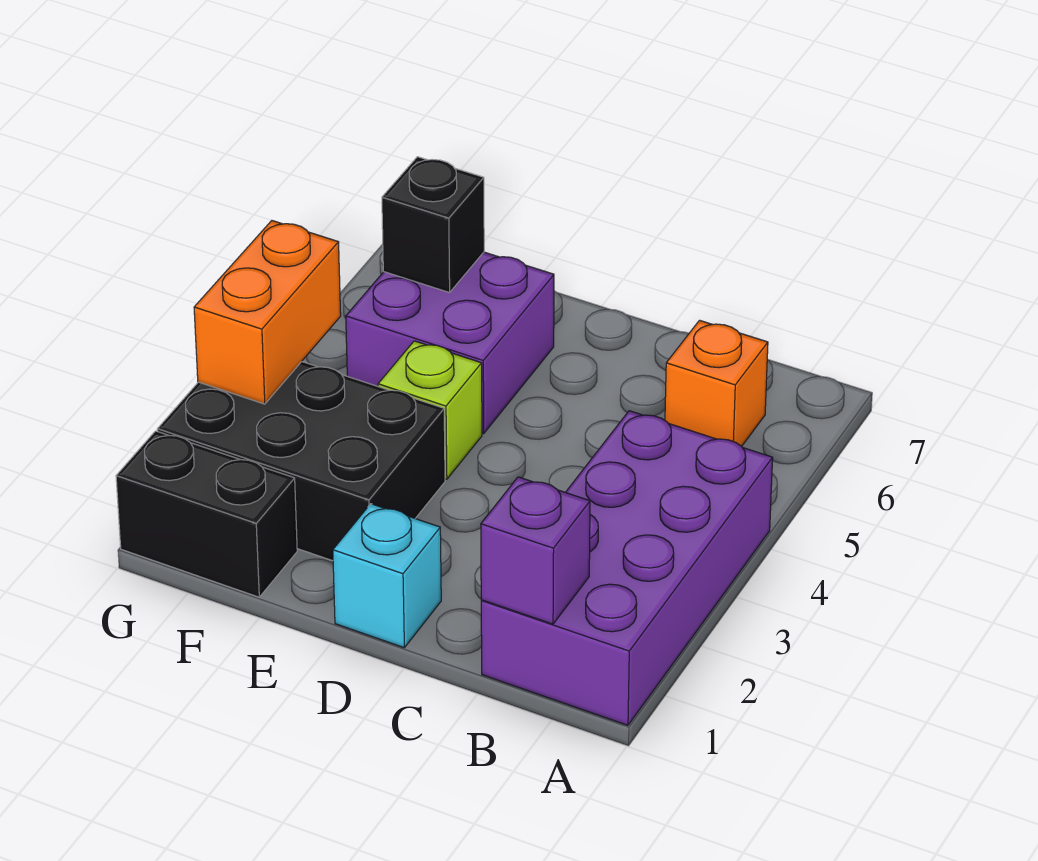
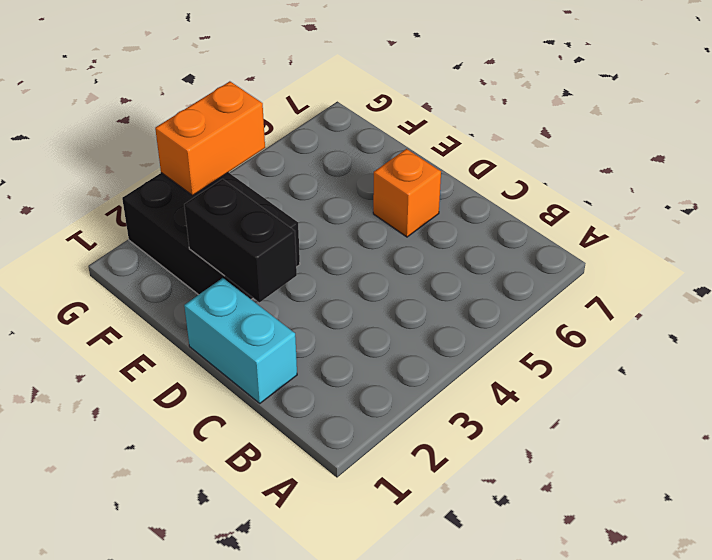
cyan brick C1:D1 level 1 -> cyan brick D1 level 1
black brick D2:E2 level 2 -> black brick F1:G1 level 1
orange brick D6 level 1 -> orange brick B6 level 1
none -> purple brick A1:B4 level 1
none -> lime brick E4 level 1

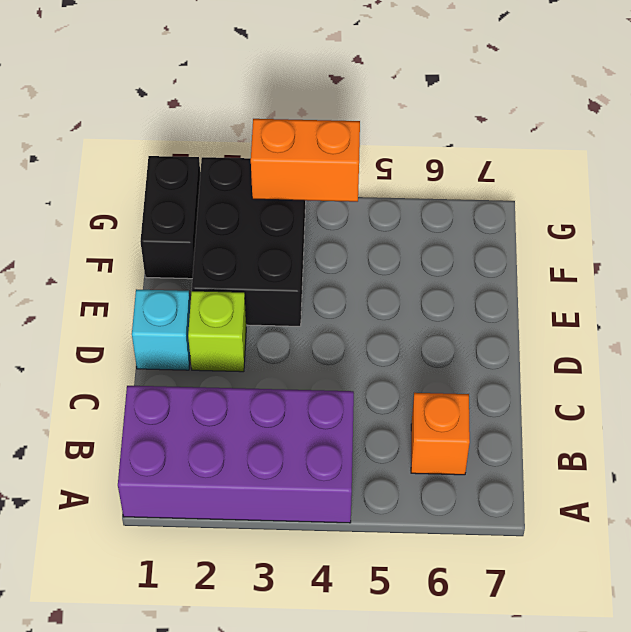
lime brick D2 level 1 -> lime brick E4 level 1
none -> purple brick E5:F6 level 1
none -> purple brick B1 level 2

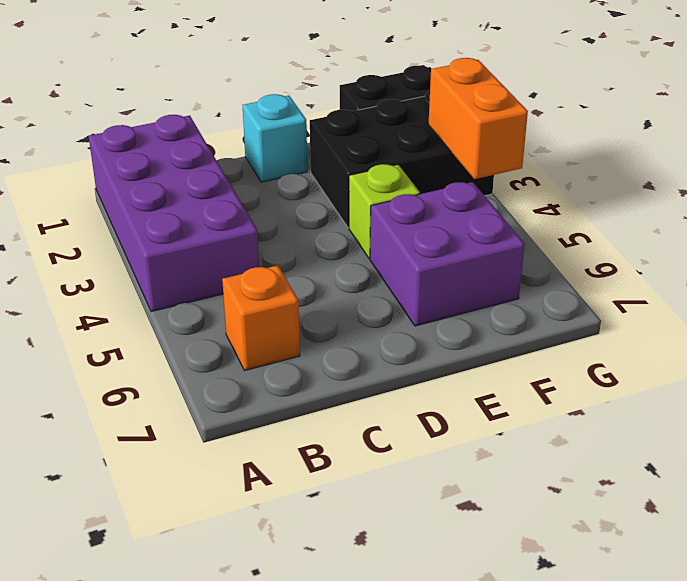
none -> purple brick B1 level 2
none -> black brick F6 level 2

